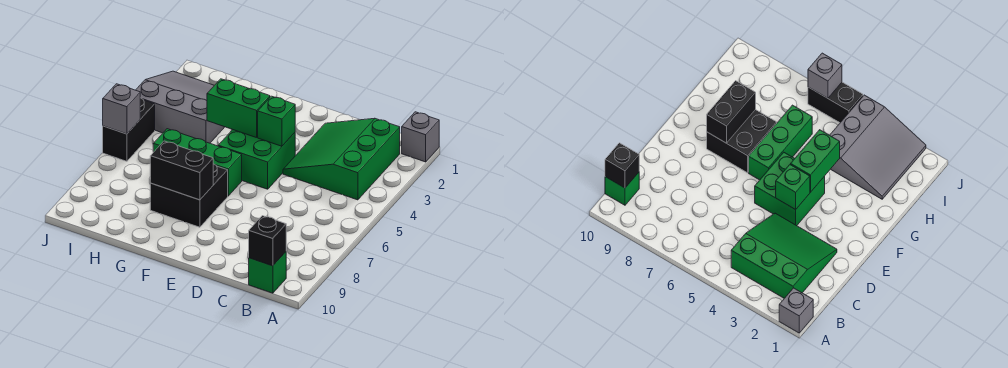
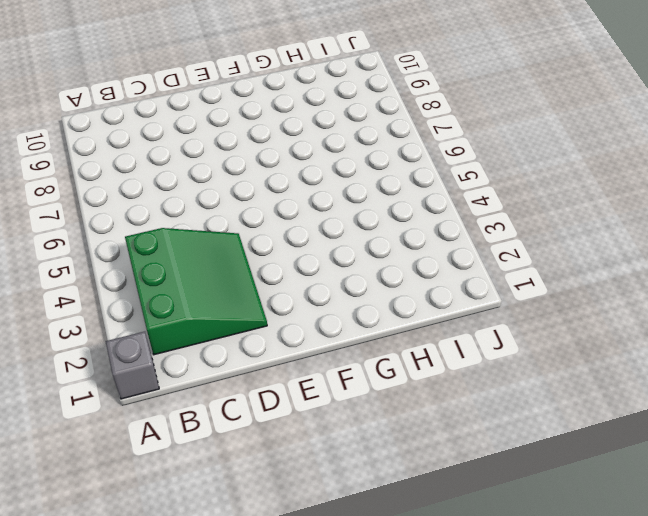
none -> green brick B10 level 1
none -> green brick E4:F5 level 1
none -> green brick F6:H6 level 1

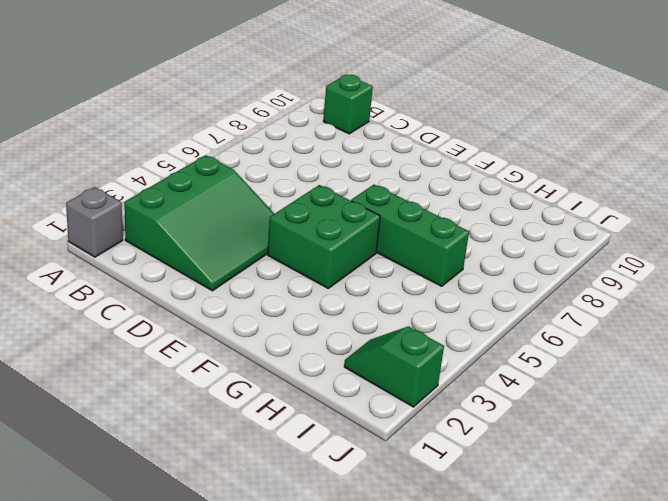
green slope I2:J2 level 1 top J -> grey slope H2:J4 level 1 top 4
none -> black brick F7:G8 level 1
none -> black brick J5:J6 level 1
none -> black brick B10 level 2

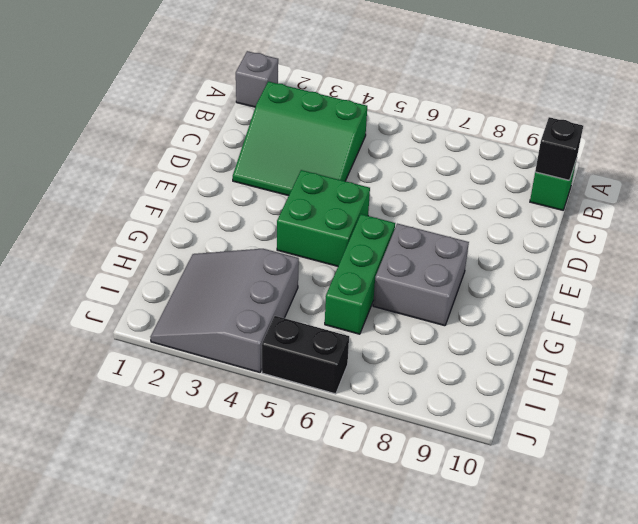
grey brick F7:G8 level 1 -> black brick F7:G8 level 1
none -> green brick E4 level 2
none -> green brick F4:G4 level 2
none -> black brick F8:G8 level 2

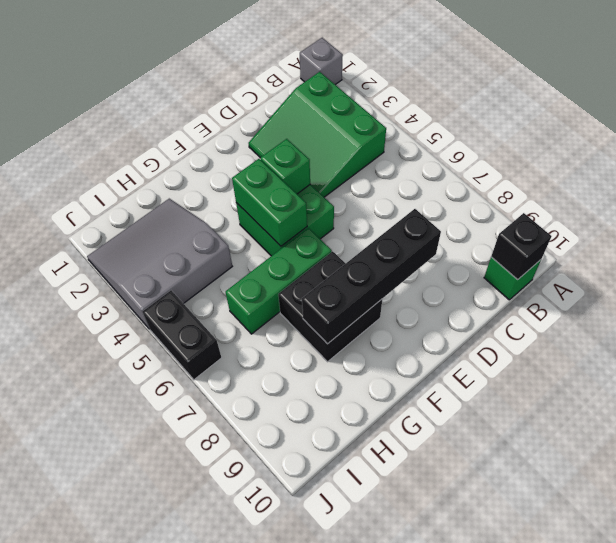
black brick D8:G8 level 2 -> black brick F8:G8 level 2
green brick F4:F5 level 2 -> green brick F4:G4 level 2
none -> grey brick J6 level 2

